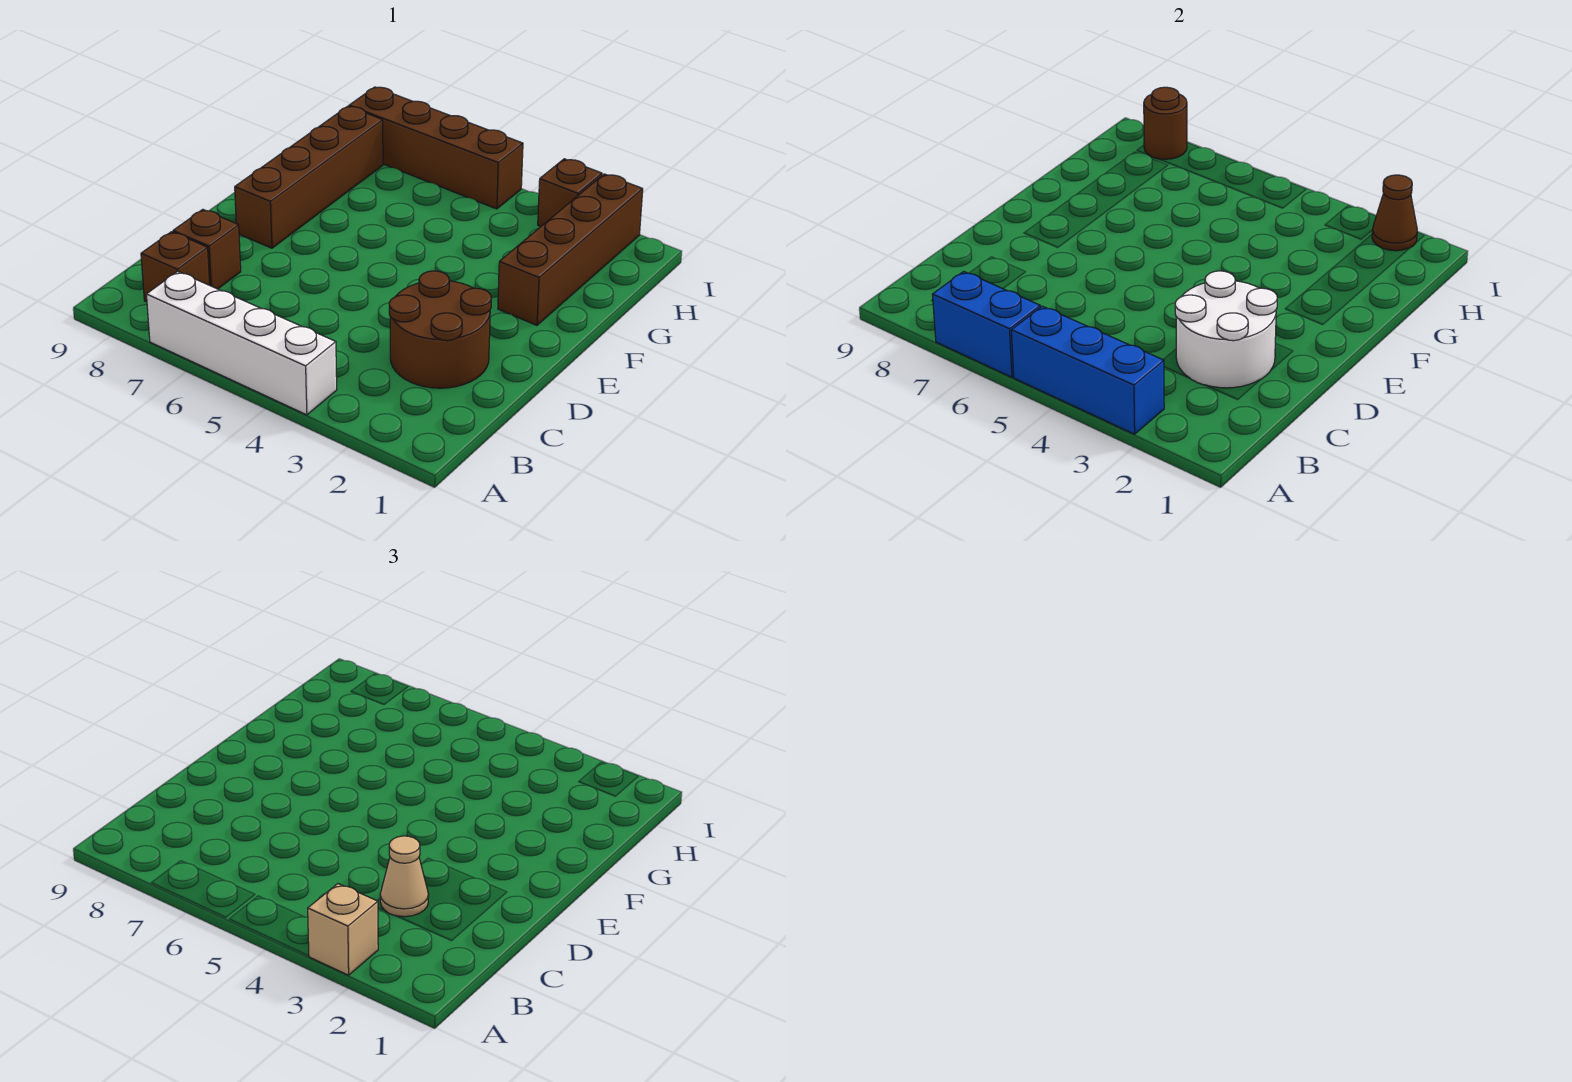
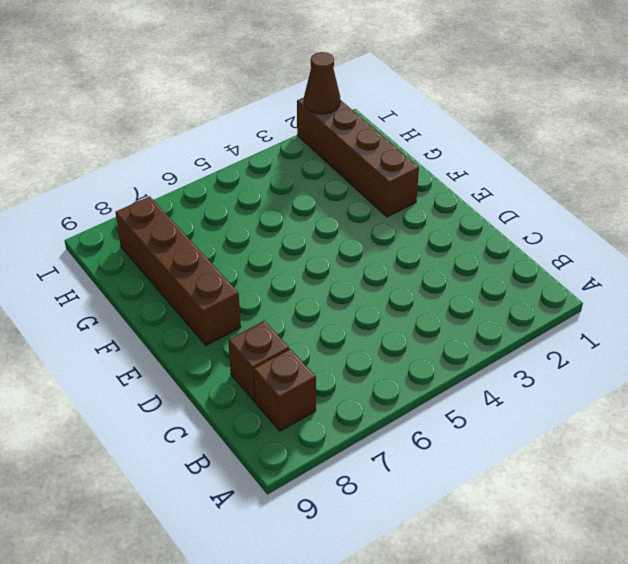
none -> white brick A4:A7 level 1
none -> brown round brick C2:D3 level 1
none -> brown brick I3 level 1

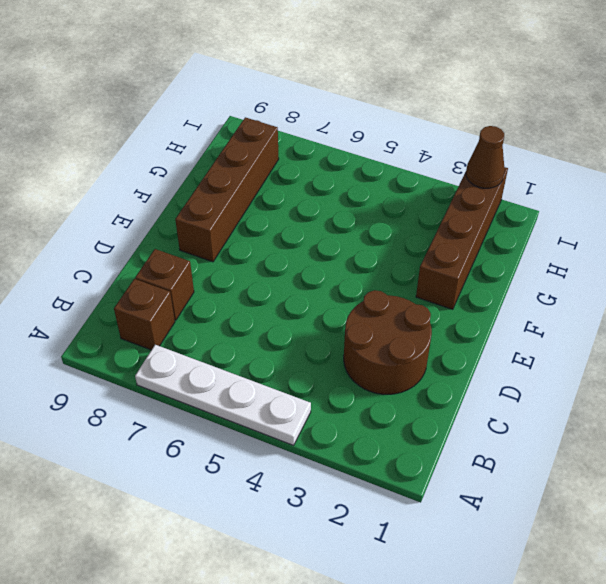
white plate A4:A7 level 1 -> white brick A4:A7 level 1
none -> brown brick I3 level 1
none -> brown brick I5:I8 level 1
none -> blue brick A3:A5 level 2

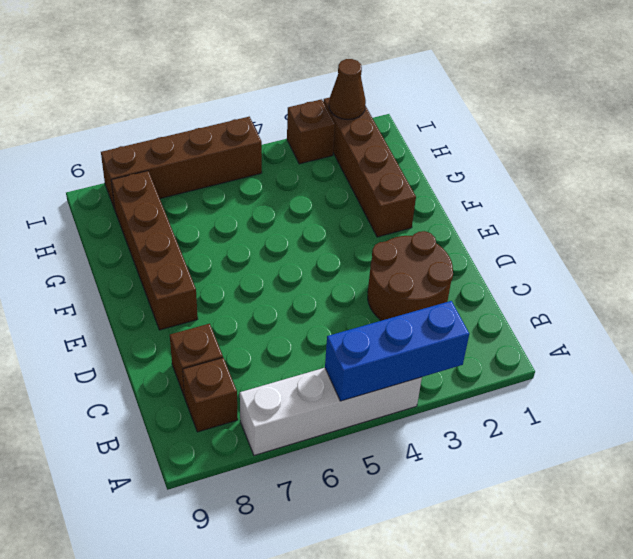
none -> blue brick A6:A7 level 2
none -> white round brick C2:D3 level 2
none -> brown round brick I8 level 2

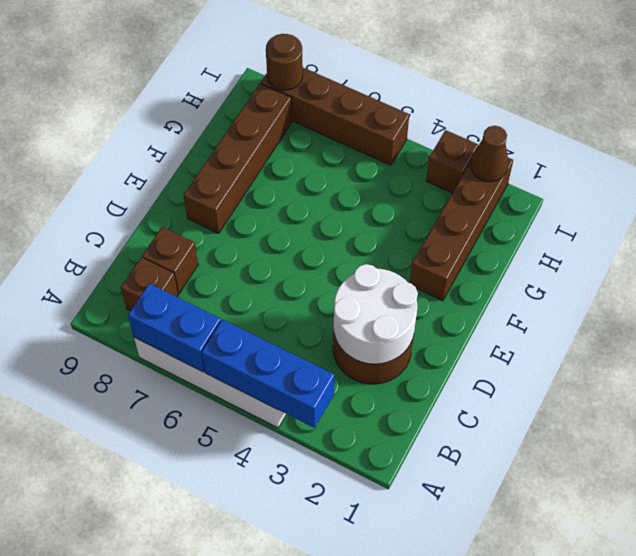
none -> tan brick A3 level 3
none -> tan cone C3 level 3

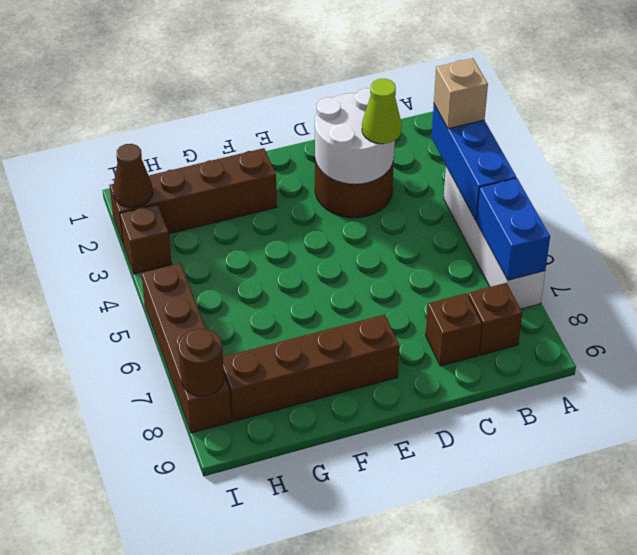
lime cone C3 level 3 -> tan cone C3 level 3

